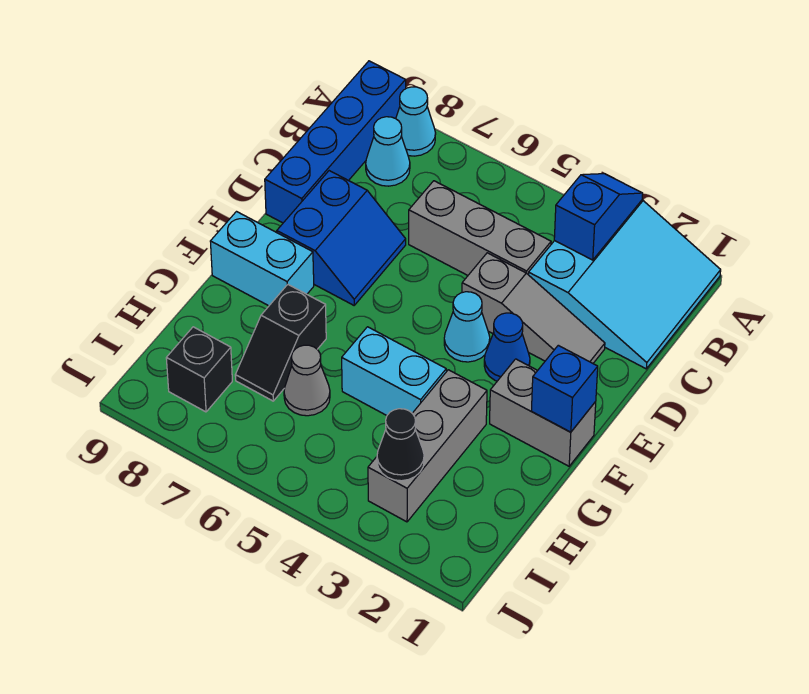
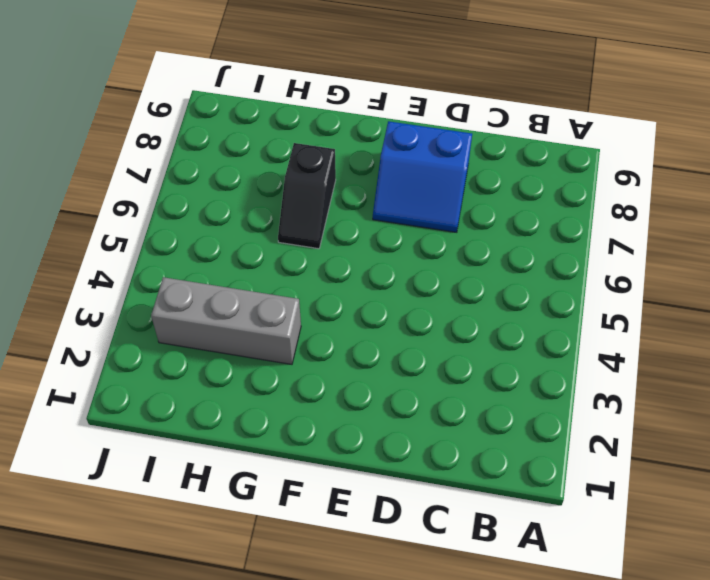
black slope G6:G7 level 1 top 7 -> black slope G7:H7 level 1 top G
none -> cyan slope A1:C3 level 1 top 3
none -> cyan cone A8 level 1
none -> blue brick A9:D9 level 1

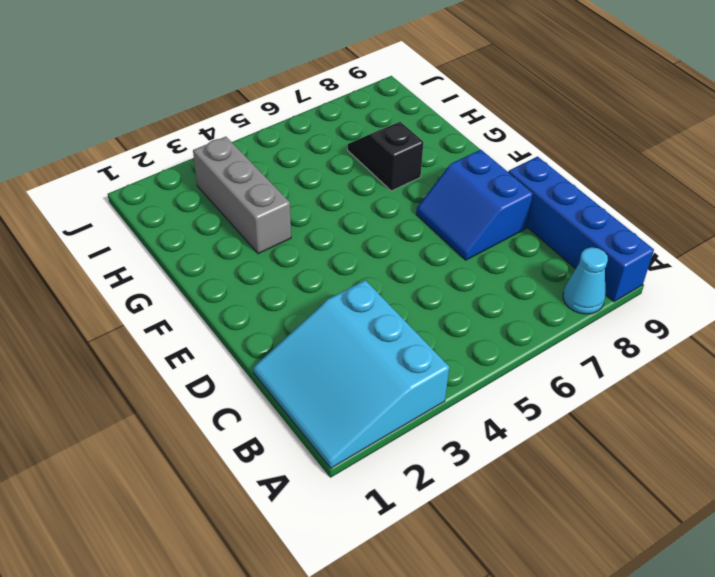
none -> cyan cone B8 level 1
none -> grey brick C4:C6 level 1
none -> grey slope D2:D4 level 1 top 4

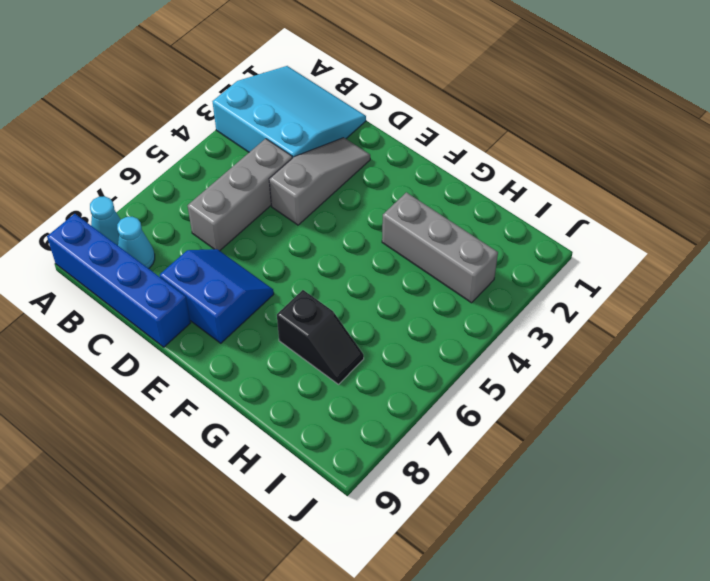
none -> blue cone E3 level 1
none -> cyan cone E4 level 1
none -> grey brick F1:F2 level 1

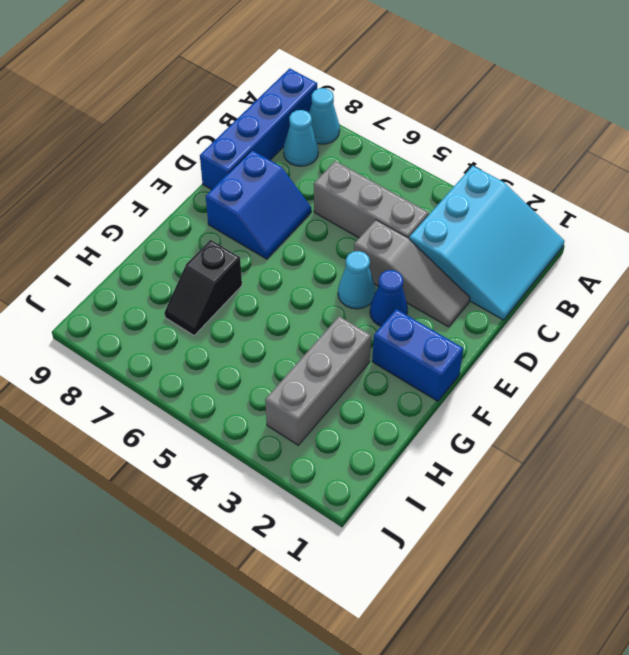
blue brick F1:F2 level 1 -> grey brick F1:F2 level 1
none -> cyan brick F8:F9 level 1
none -> cyan brick G4:G5 level 1
none -> grey cone H6 level 1

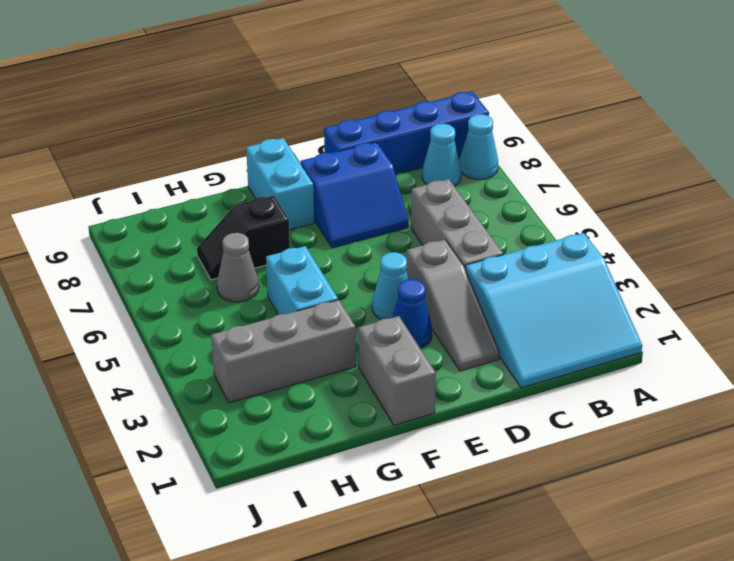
none -> black brick I8 level 1
none -> blue slope A3:B3 level 2 top B
none -> blue brick F1 level 2

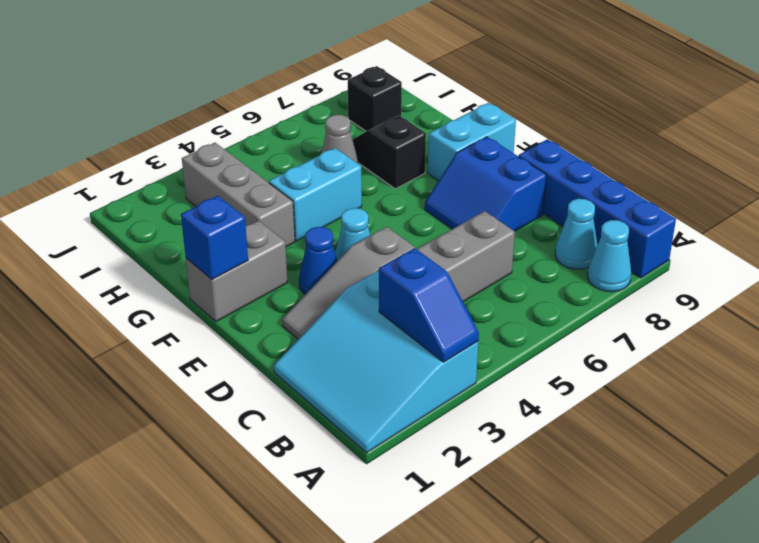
none -> black cone I3 level 2

